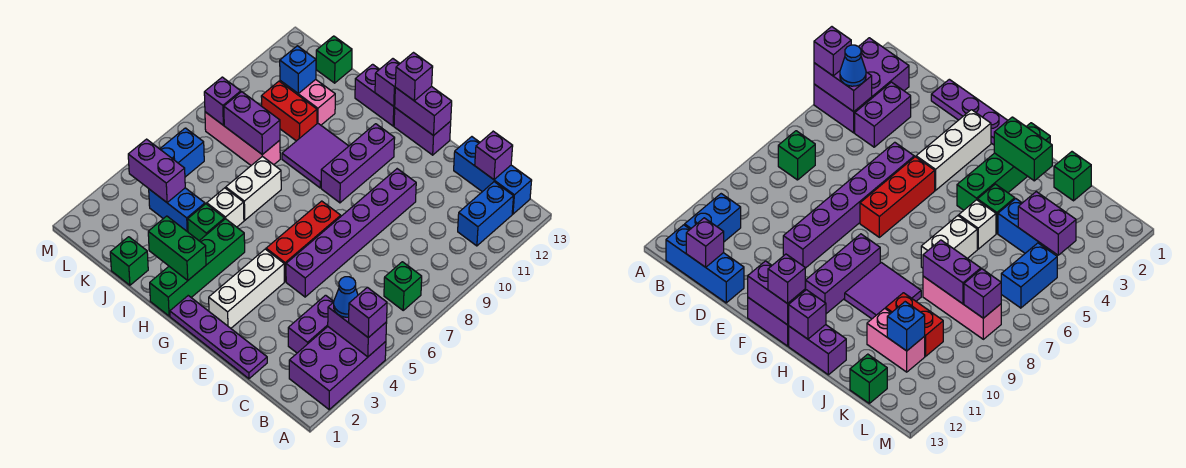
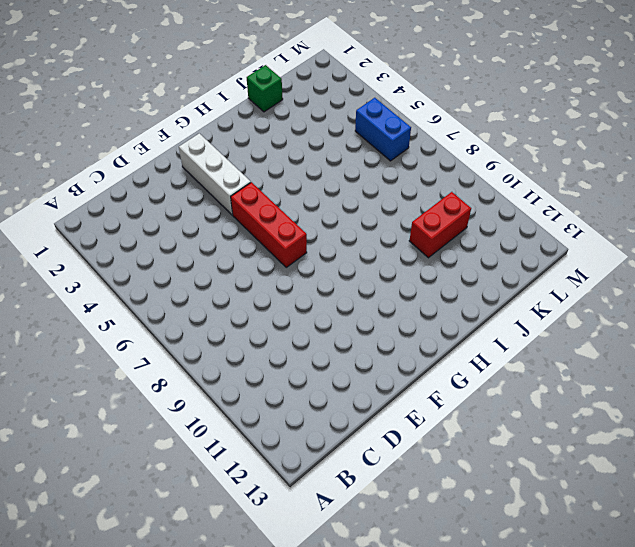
none -> purple brick A2:B4 level 1
none -> green brick B7 level 1
none -> blue brick B11:B12 level 1
none -> blue brick B13:D13 level 1

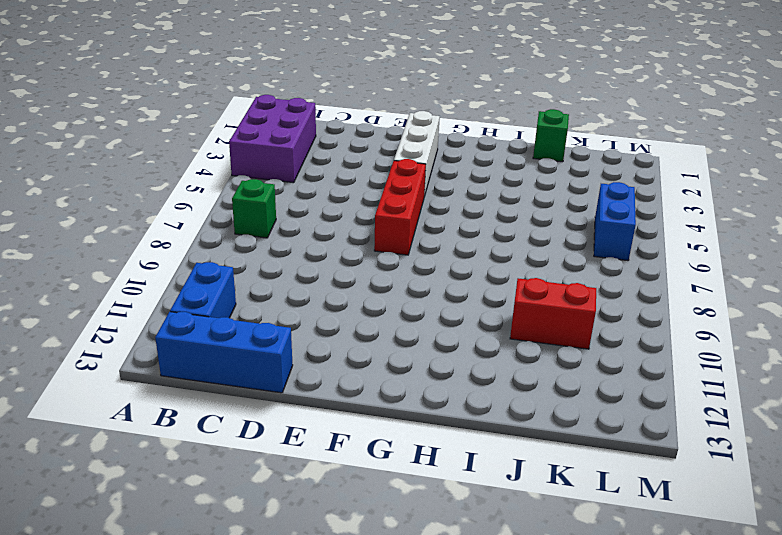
none -> purple brick C3:C4 level 1
none -> purple plate D1:G1 level 1
none -> purple brick E5:E10 level 1
none -> purple brick F13:G13 level 1

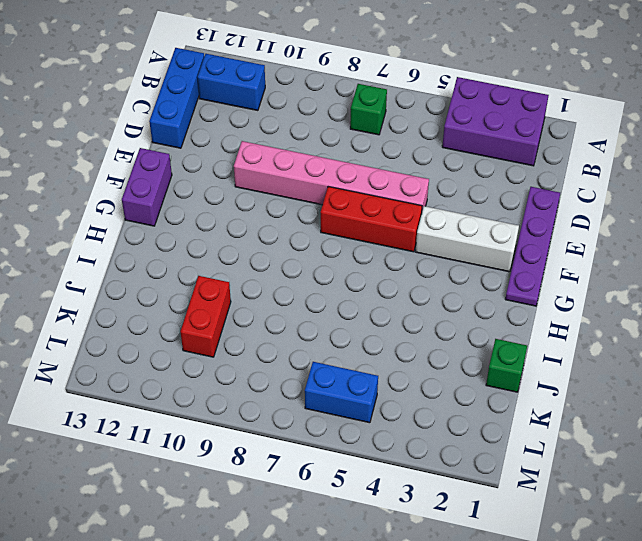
pink brick E5:E10 level 1 -> purple brick E5:E10 level 1
none -> purple brick C3:C4 level 1
none -> purple brick G9:G11 level 1
none -> green brick H1:H4 level 1
none -> purple tile H9:I10 level 1

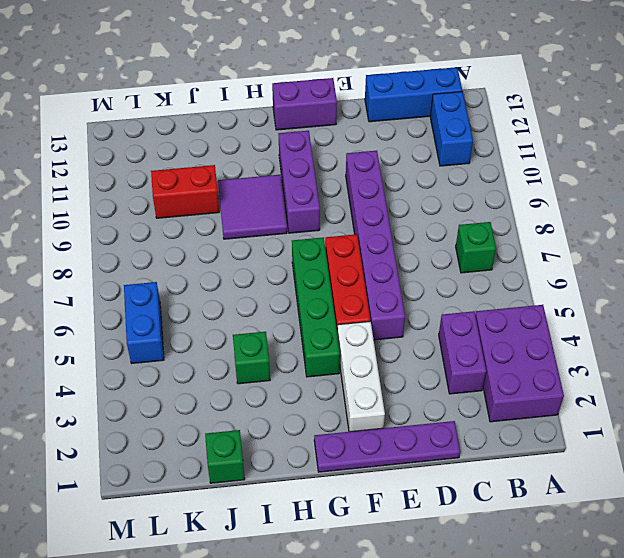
green brick G4:G7 level 1 -> green brick H1:H4 level 1
none -> purple brick H13:I13 level 1
none -> white brick I5 level 1
none -> white brick I6:I7 level 1
none -> blue brick J4:K4 level 1

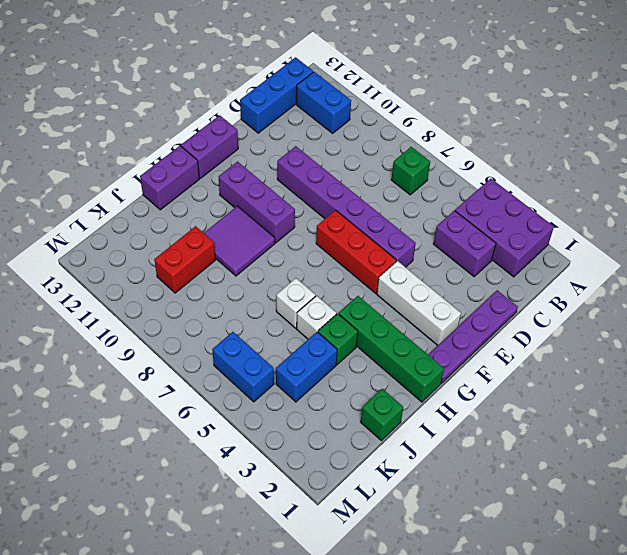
white brick I6 level 1 -> white brick I6:I7 level 1
none -> pink brick J8:L8 level 1
none -> pink brick J11:K11 level 1
none -> green brick K13 level 1
none -> purple brick A4:B4 level 2

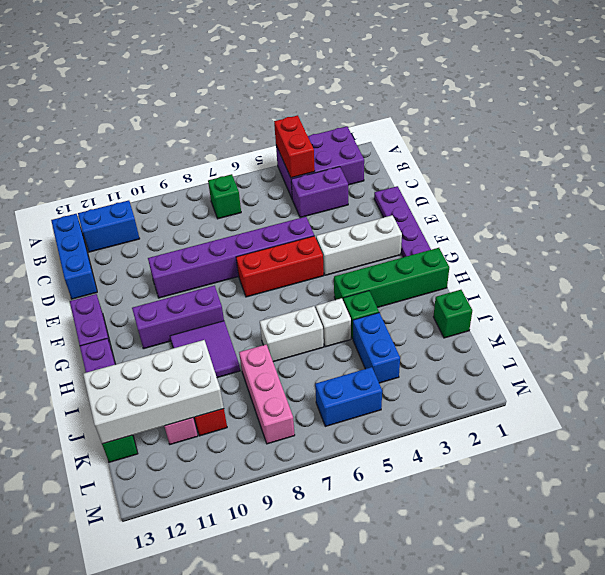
red brick A4:B4 level 2 -> purple brick A4:B4 level 2
white brick J10:K13 level 2 -> blue brick K11 level 2
none -> purple brick C13 level 2
none -> purple brick F13:G13 level 2
none -> green brick H2:I2 level 2
none -> purple brick H13 level 2

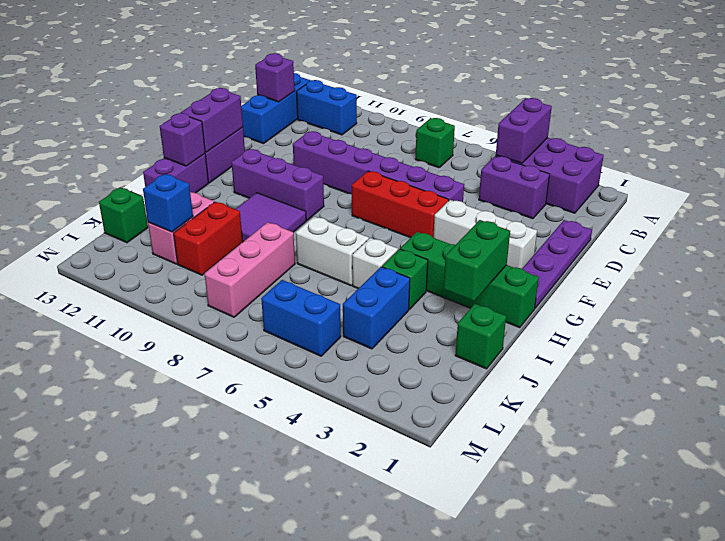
none -> purple brick J8:K8 level 2
none -> purple brick K4:L4 level 2
none -> purple brick L8 level 2
none -> purple brick A4 level 3

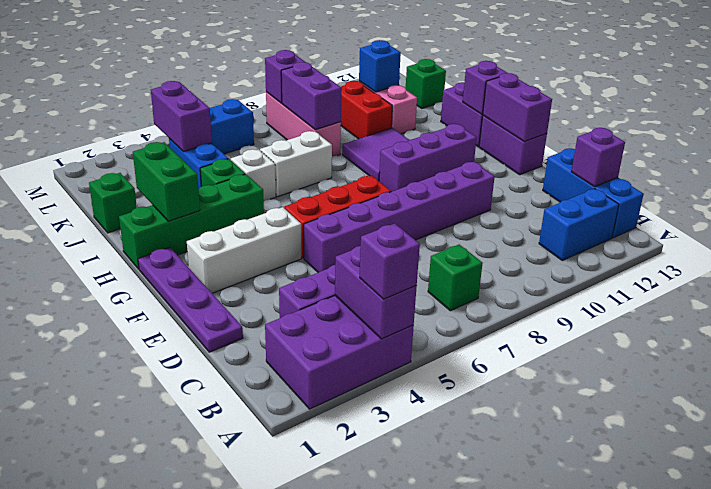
none -> blue cone B4 level 3
none -> purple brick G13 level 3

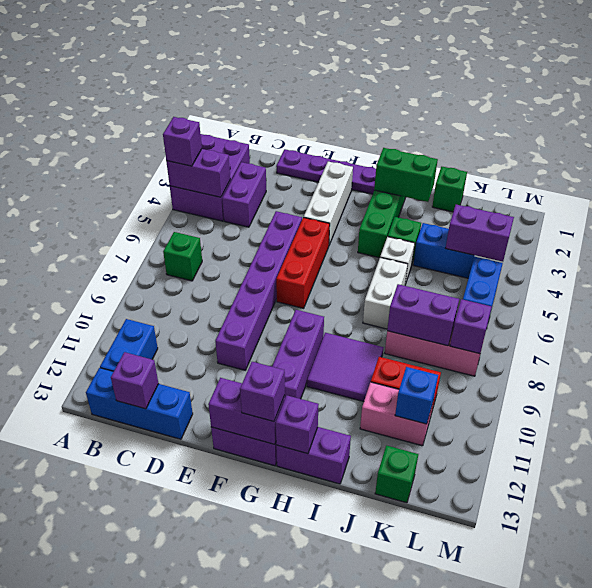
none -> blue cone B4 level 3

